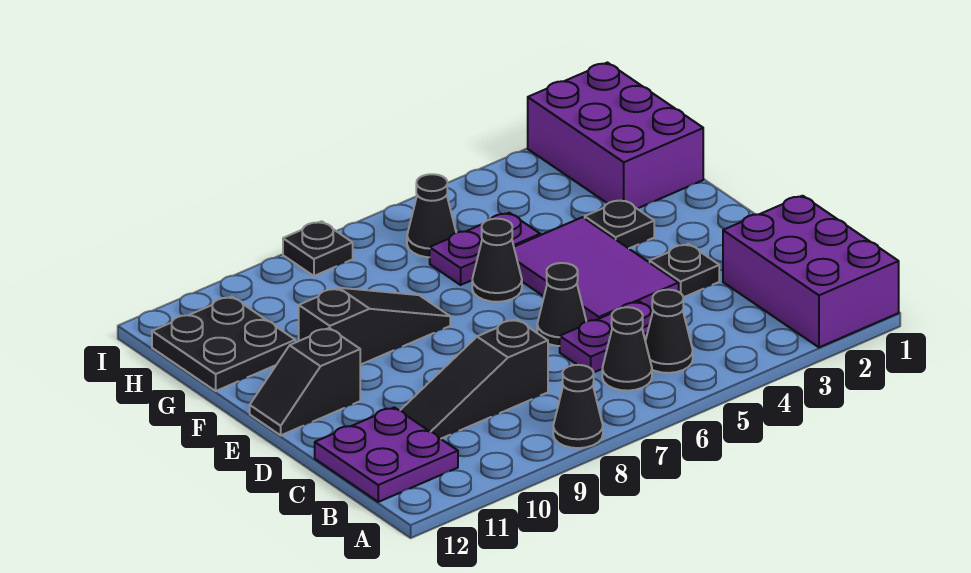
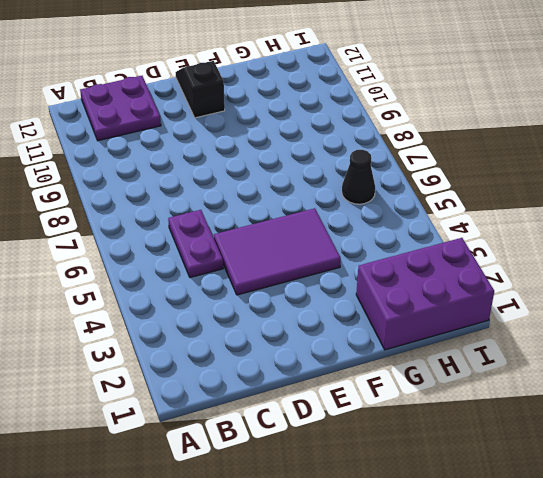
none -> purple brick A1:C2 level 1
none -> black cone A8 level 1
none -> black cone B5 level 1

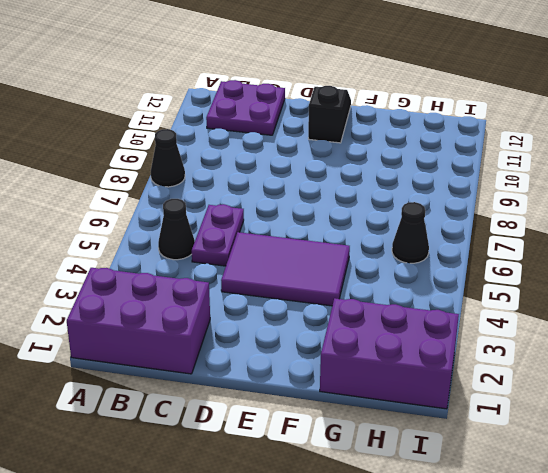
none -> black cone B6 level 1
none -> black slope C8:C10 level 1 top 8
none -> black plate D3 level 1

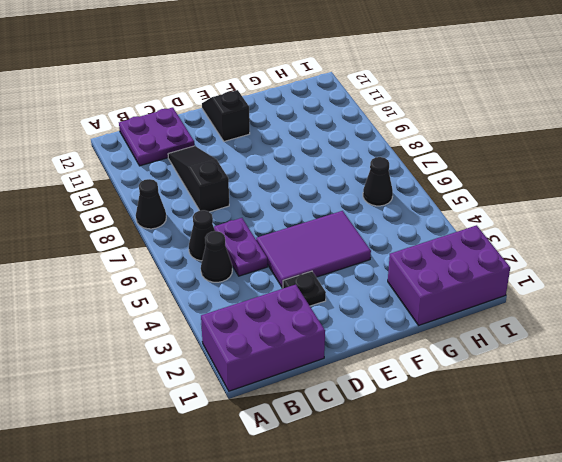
none -> black cone D6 level 1
none -> black plate F3 level 1
none -> black cone F6 level 1

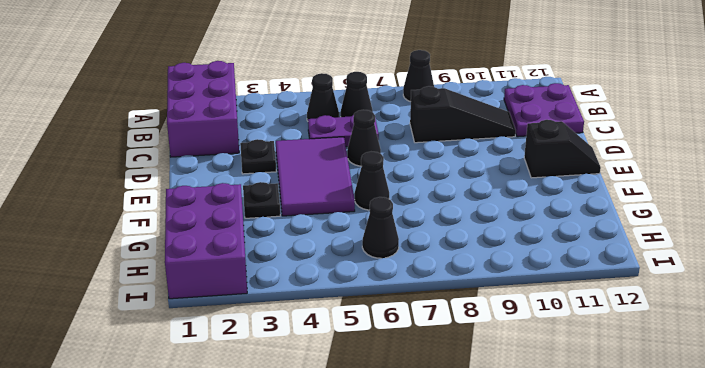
none -> black slope F8:F10 level 1 top 10
none -> purple plate G5:G6 level 1
none -> black plate G11:H12 level 1

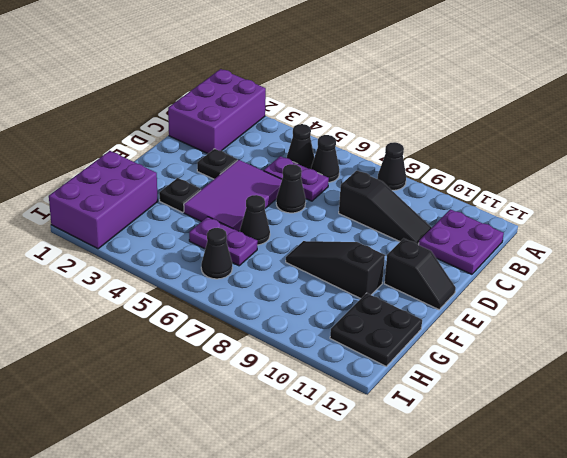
none -> black plate I8 level 1

